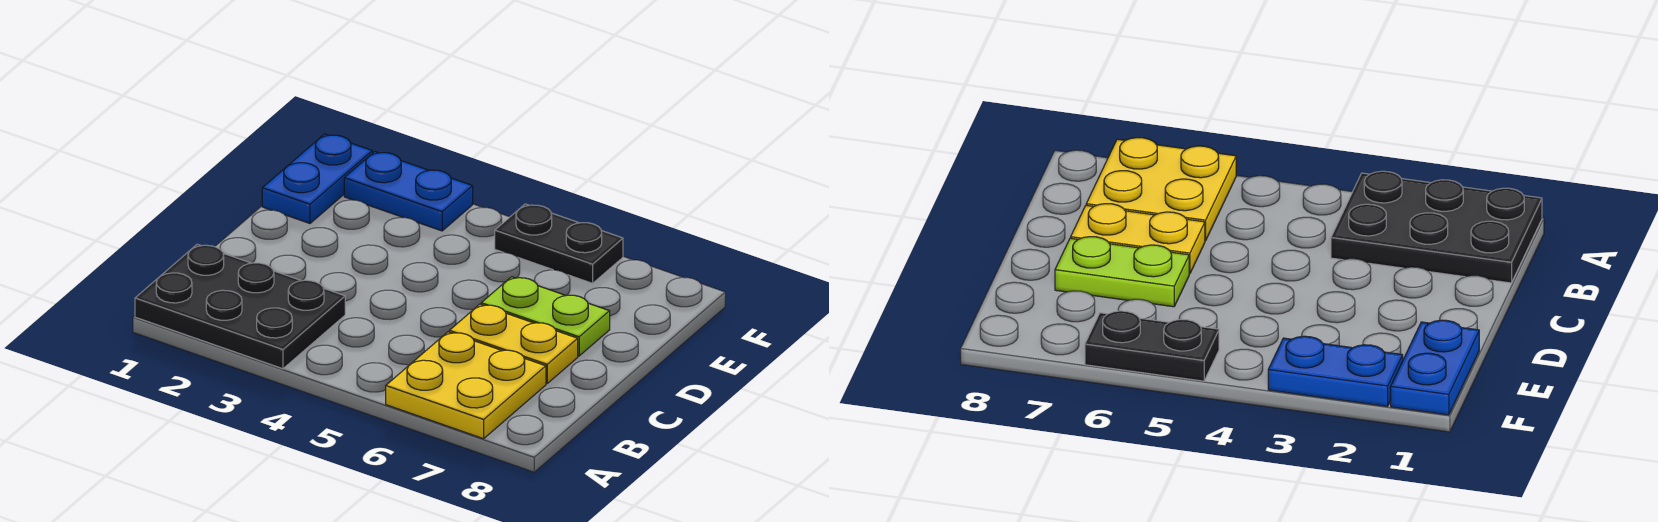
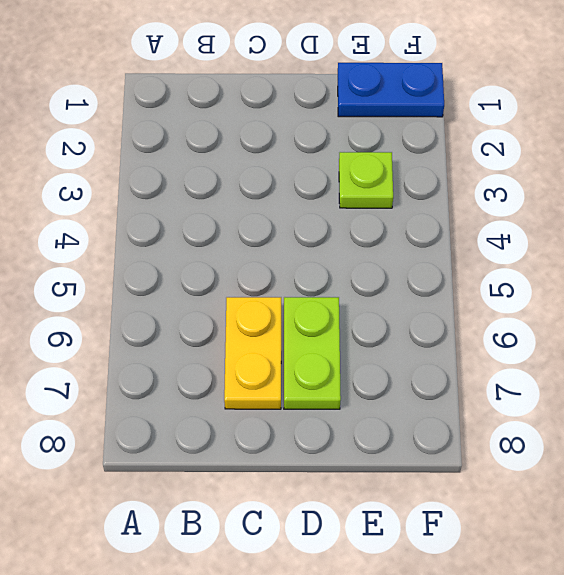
lime plate E3 level 1 -> none
none -> black plate A1:B3 level 1
none -> yellow plate A6:B7 level 1

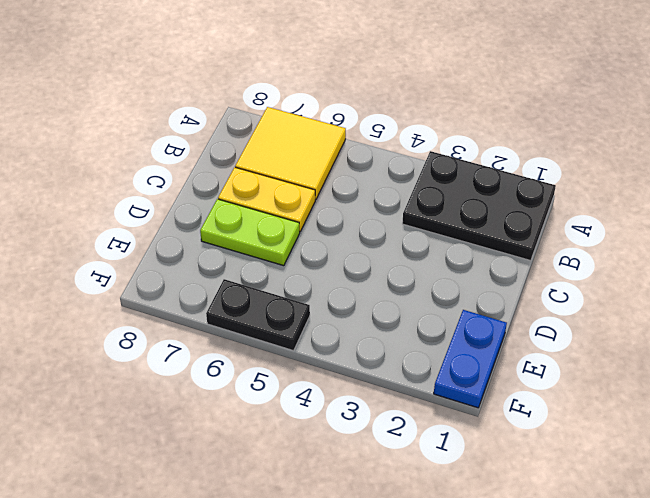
yellow tile A6:B7 level 1 -> yellow plate A6:B7 level 1
none -> blue plate F2:F3 level 1

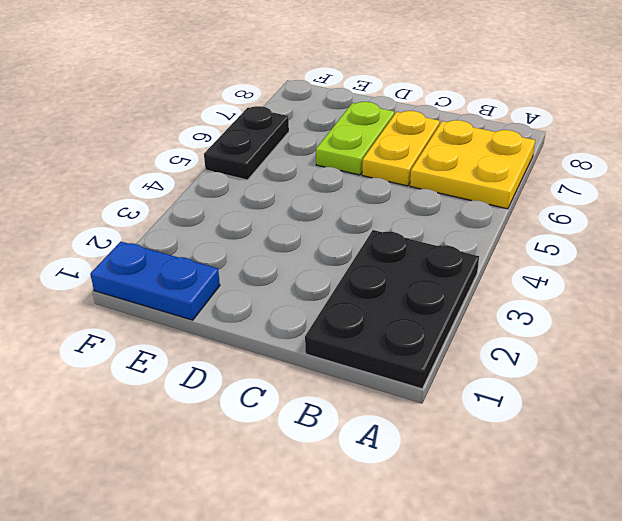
none -> blue plate F2:F3 level 1

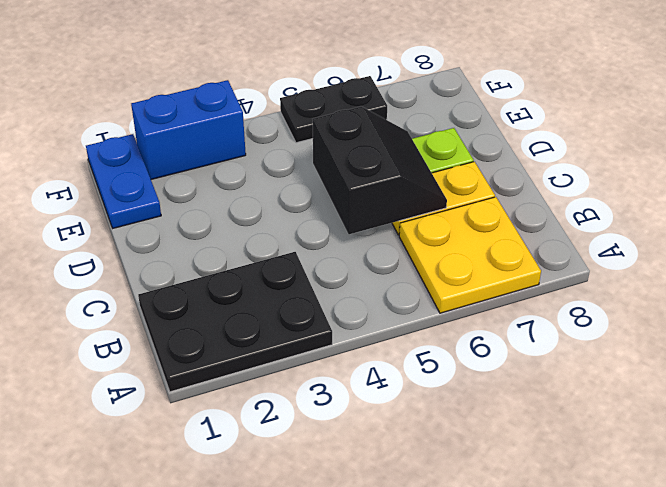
black slope C5:D6 level 2 top 5 -> none
blue brick F2:F3 level 1 -> blue plate F2:F3 level 1

